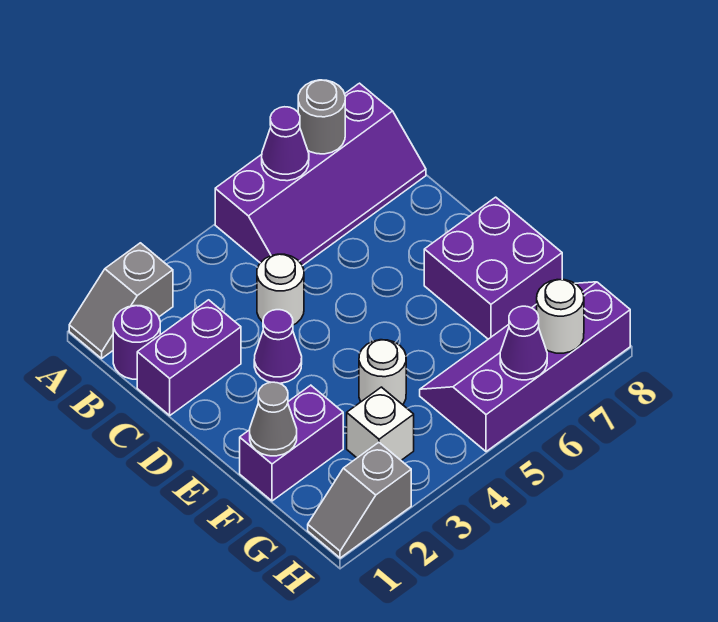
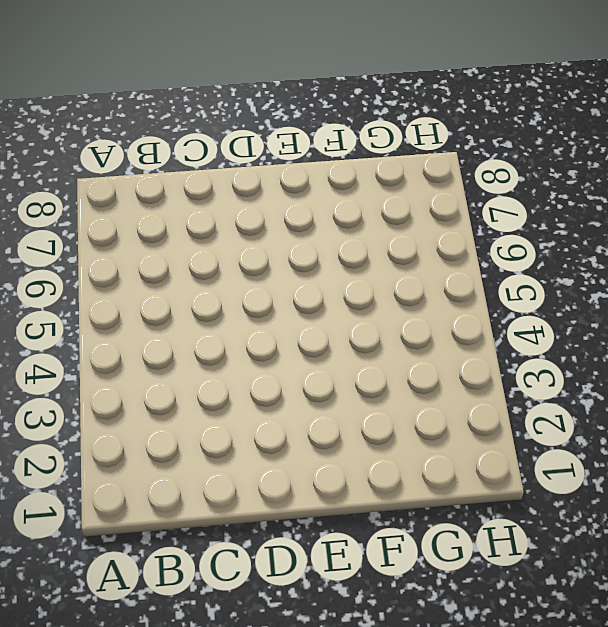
none -> grey slope A1:A2 level 1 top 2
none -> purple slope A5:B8 level 1 top A
none -> purple round brick B1 level 1

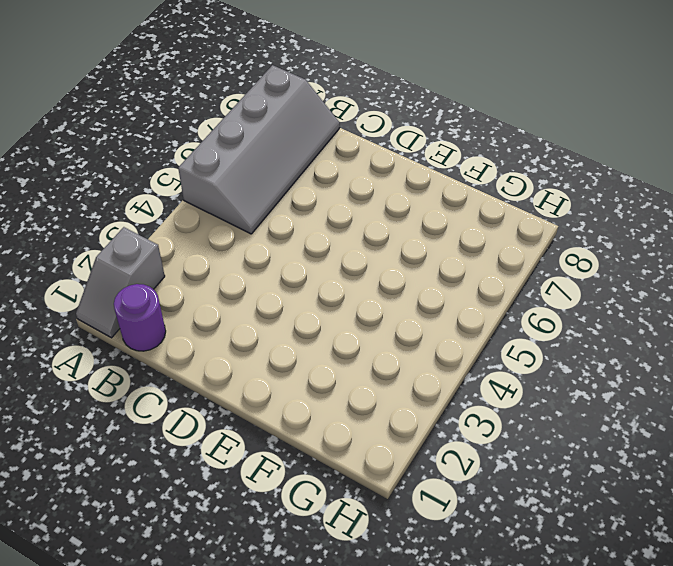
grey slope A5:B8 level 1 top A -> purple slope A5:B8 level 1 top A
none -> purple brick C1:C2 level 1
none -> white round brick C4 level 1
none -> purple cone D3 level 1

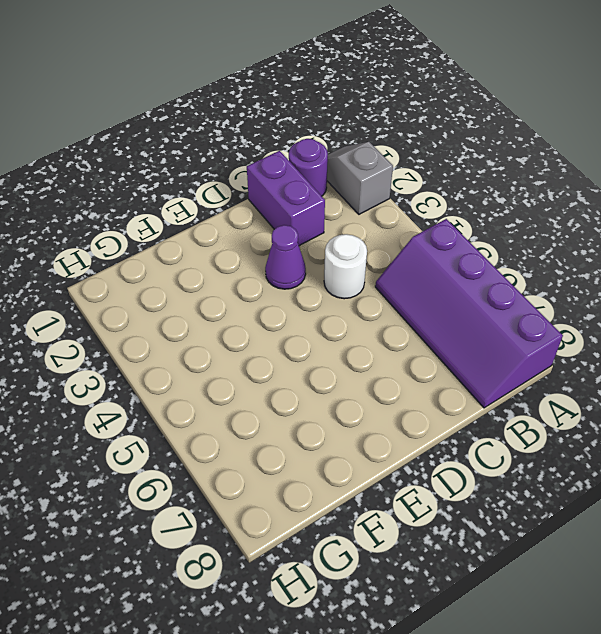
none -> purple brick E7:F8 level 1
none -> purple brick F1:F2 level 1
none -> white round brick F4 level 1

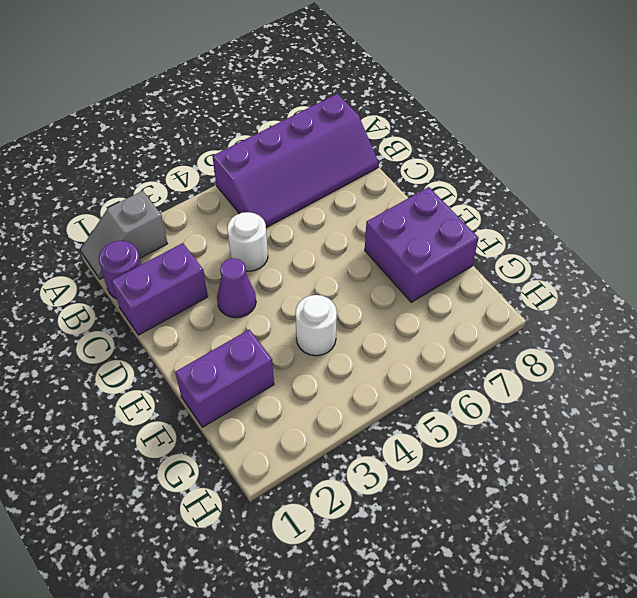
none -> white brick G3 level 1
none -> purple slope G5:H8 level 1 top H
none -> grey slope H1:H2 level 1 top 2

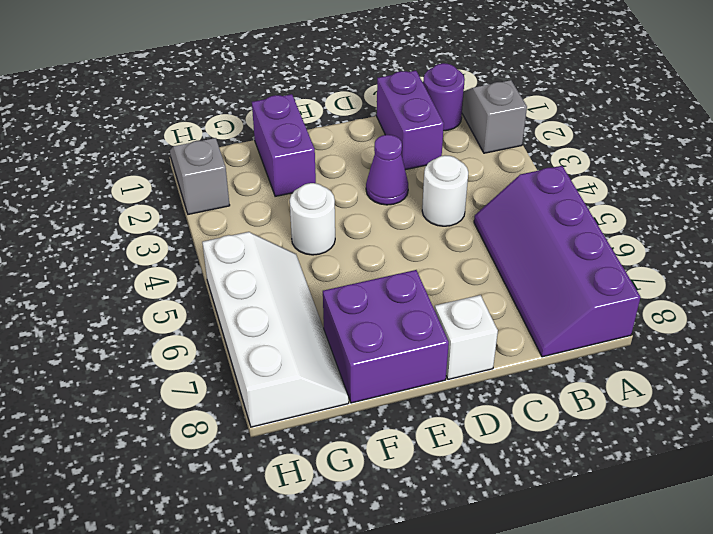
white brick D8 level 1 -> white brick G3 level 1
white slope G5:H8 level 1 top H -> purple slope G5:H8 level 1 top H
none -> purple cone A6 level 2
none -> grey round brick A7 level 2
none -> grey cone F1 level 2

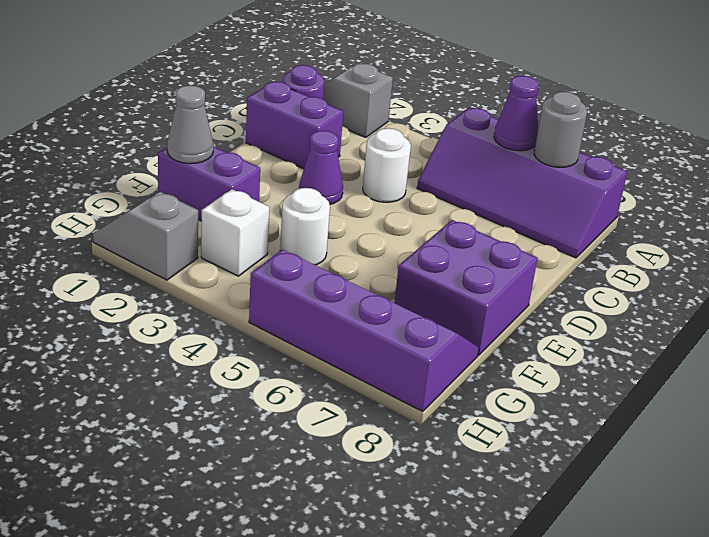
none -> purple cone H6 level 2
none -> white round brick H7 level 2

